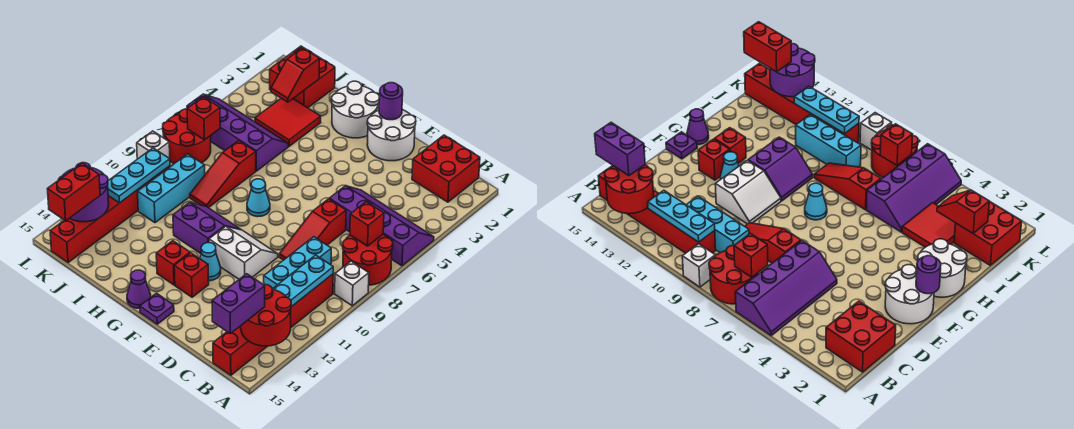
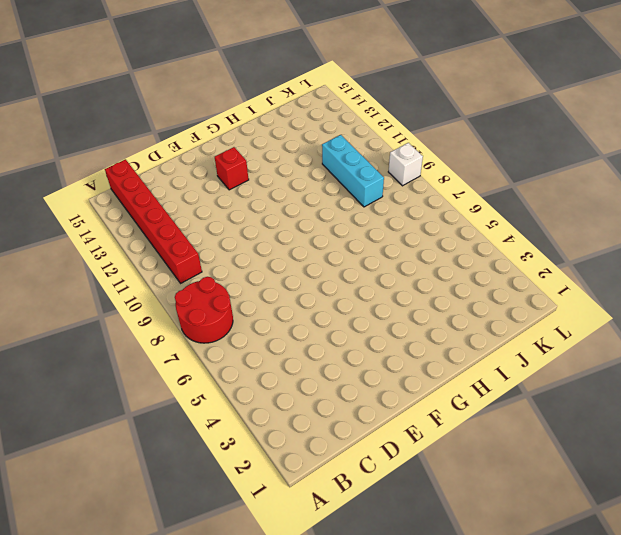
none -> purple slope A5:D6 level 1 top 6
none -> white brick A9 level 1
none -> red brick B1:C2 level 1
none -> cyan brick C9:C11 level 1

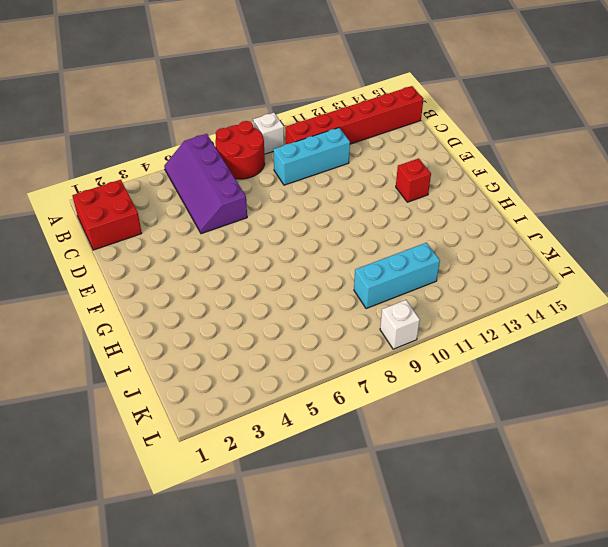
none -> red slope D7:D9 level 1 top 7
none -> white round brick E1:F2 level 1
none -> white slope E10:F11 level 1 top 11
none -> cyan cone F12 level 1

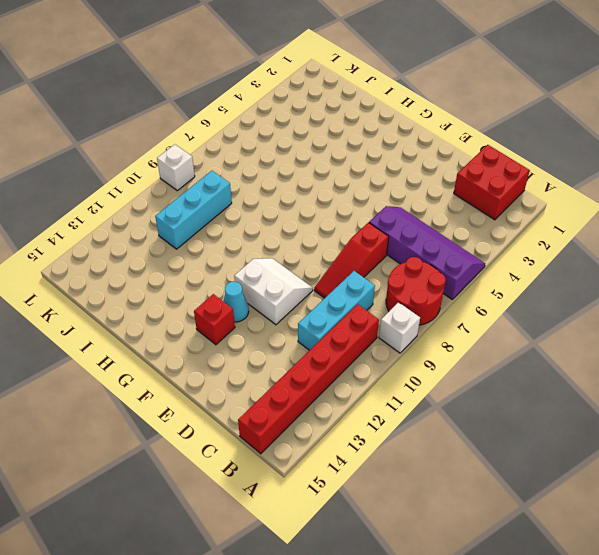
none -> white round brick E1:F2 level 1
none -> purple plate F15 level 1
none -> white round brick G1:H2 level 1
none -> cyan cone G8 level 1

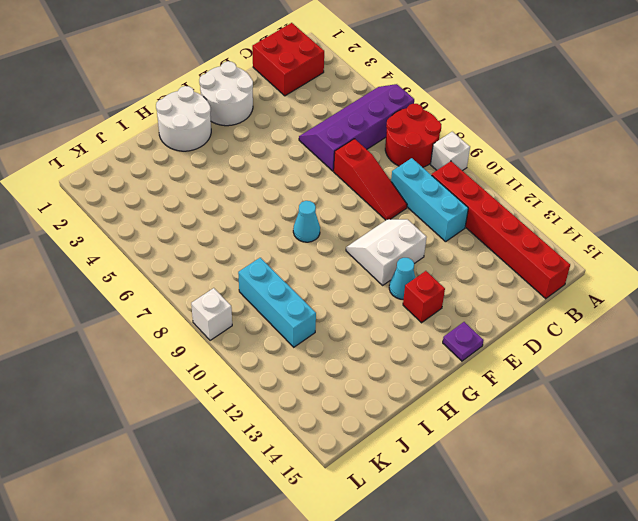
none -> purple slope G10:H11 level 1 top 11
none -> red brick G13 level 1
none -> purple cone G15 level 1
none -> red tile I3:J4 level 1

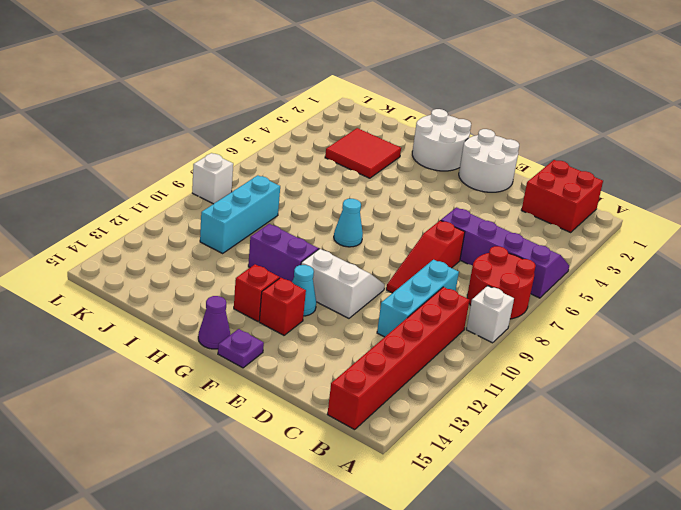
none -> purple slope I5:L6 level 1 top 6
none -> red slope I7:I9 level 1 top 7
none -> red brick J1:K2 level 1
none -> red round brick K7:L8 level 1

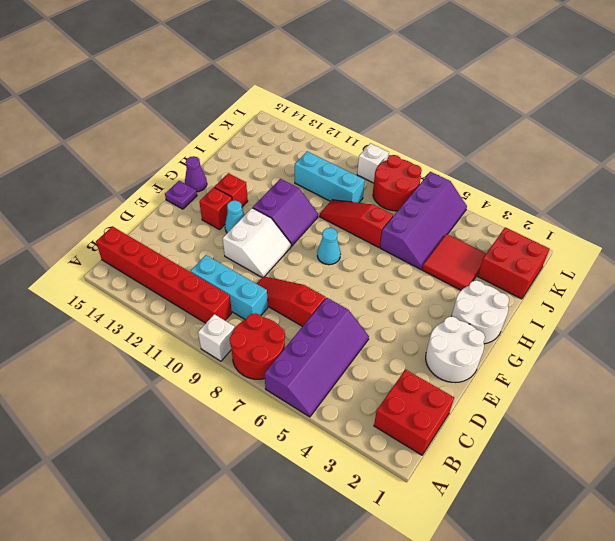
none -> red brick K10:K15 level 1
none -> red round brick A13:B14 level 2
none -> red brick B7 level 2
none -> cyan plate B10:B12 level 2

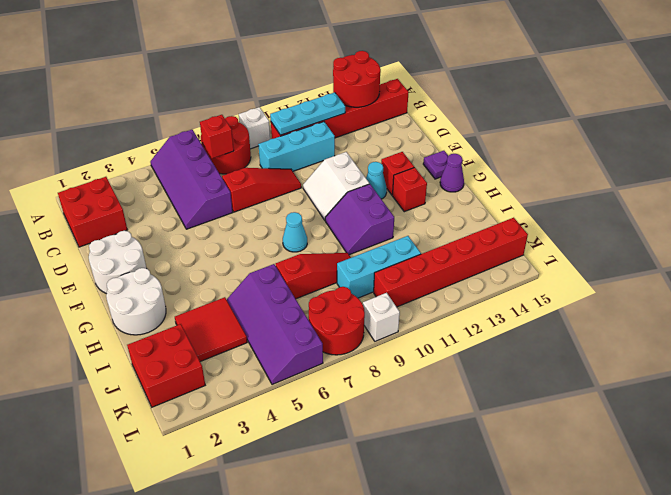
none -> purple round brick F1 level 2
none -> red slope J2:J3 level 2 top 2
none -> red brick K7 level 2
none -> cyan plate K10:K12 level 2

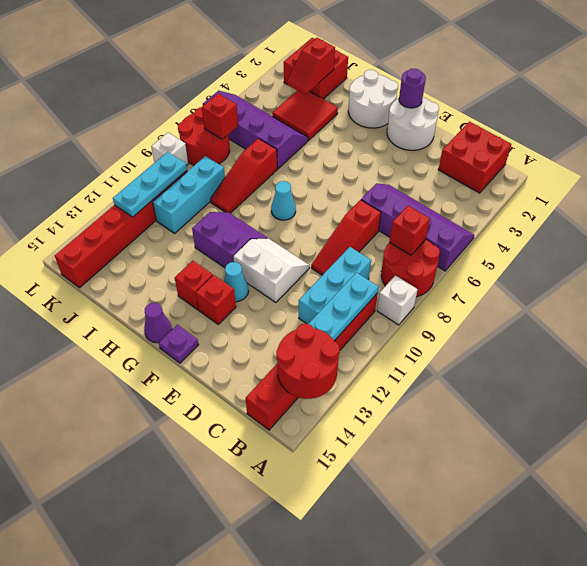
none -> purple round brick K13:L14 level 2
none -> purple brick B14:B15 level 3
none -> red brick K14:K15 level 3

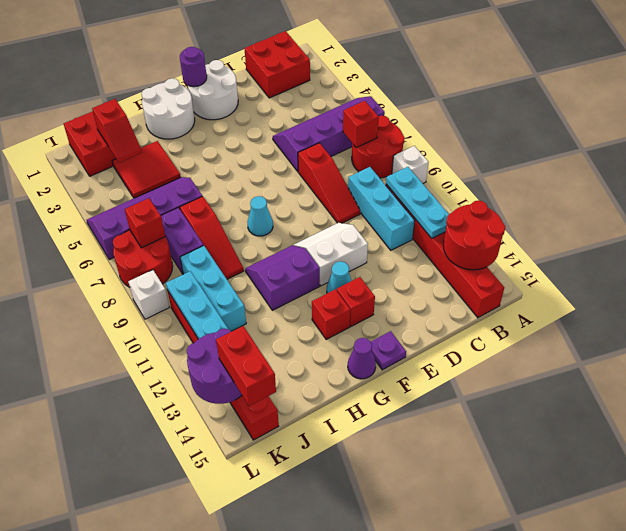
purple brick J7:J8 level 1 -> purple brick B14:B15 level 3

